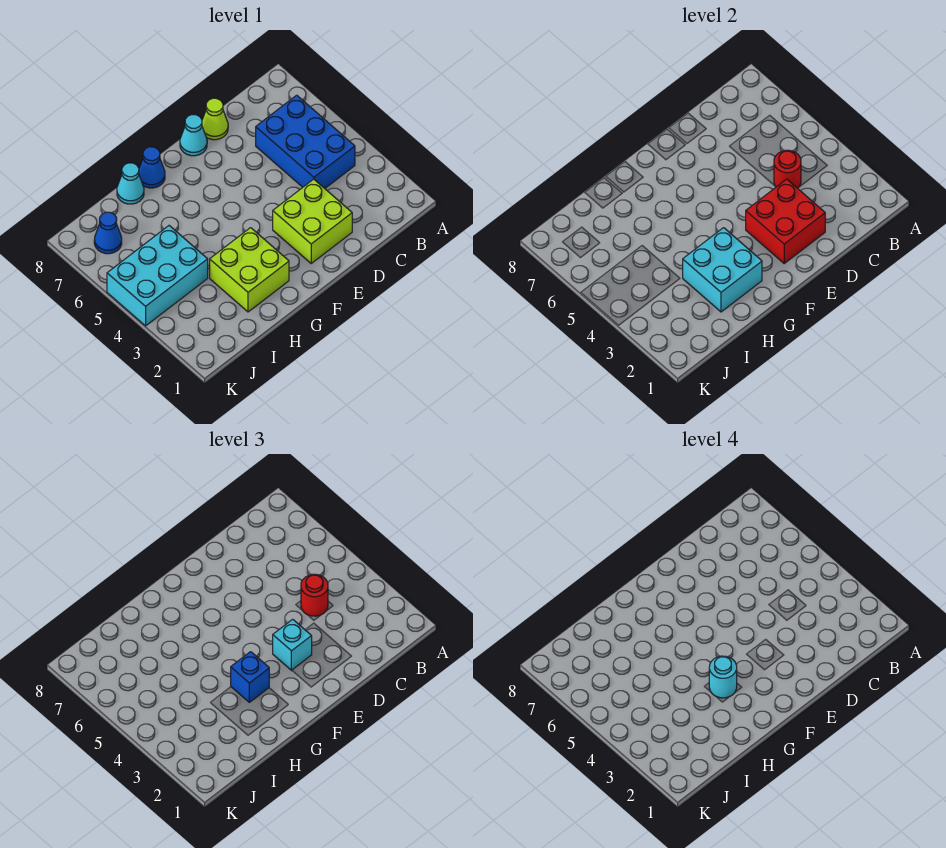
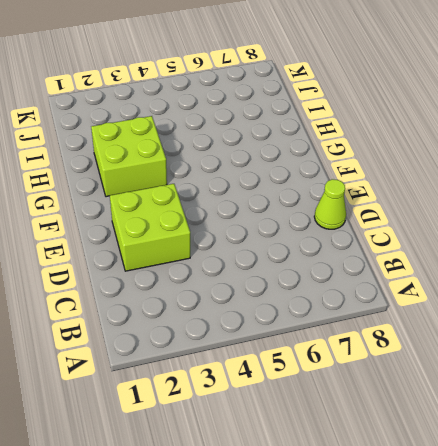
none -> blue brick B4:C6 level 1
none -> cyan cone E8 level 1
none -> blue cone G8 level 1

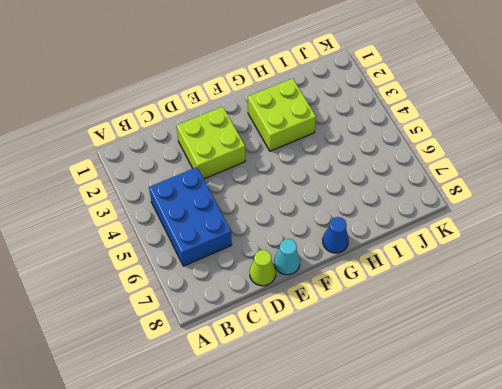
none -> cyan cone H8 level 1
none -> cyan brick I4:K5 level 1
none -> blue cone J7 level 1

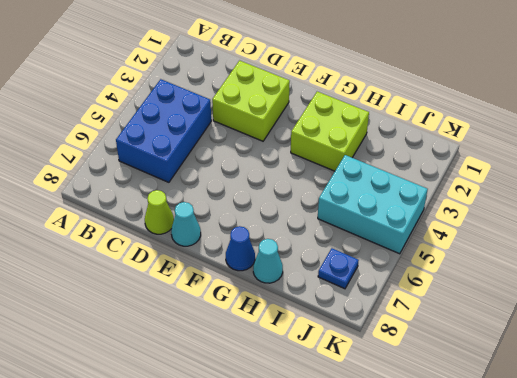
blue plate J7 level 1 -> blue cone J7 level 1
none -> red round brick C4 level 2
none -> red brick D2:E3 level 2
none -> cyan brick G2:H3 level 2

